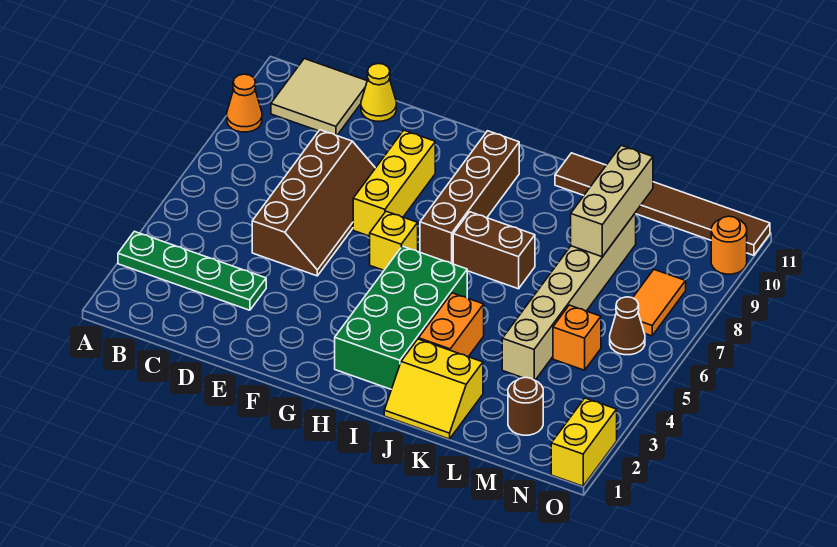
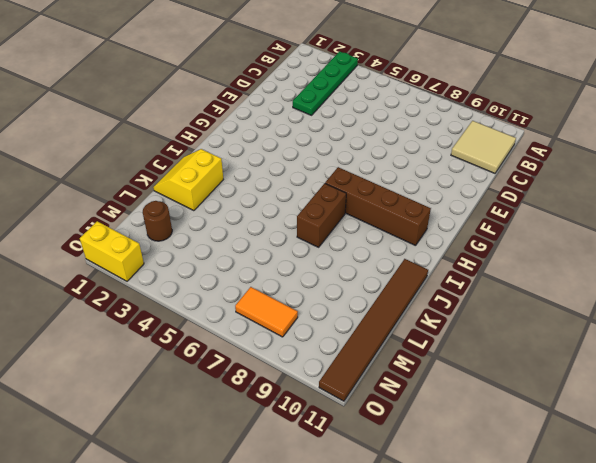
none -> orange cone A9 level 1
none -> brown slope D5:E8 level 1 top D
none -> yellow cone D11 level 1

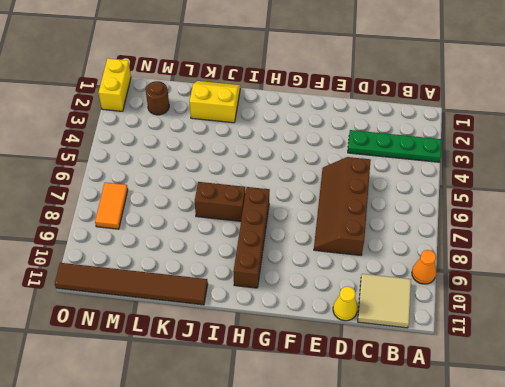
none -> yellow brick F7:F9 level 1
none -> yellow brick G6 level 1
none -> green brick H2:I5 level 1

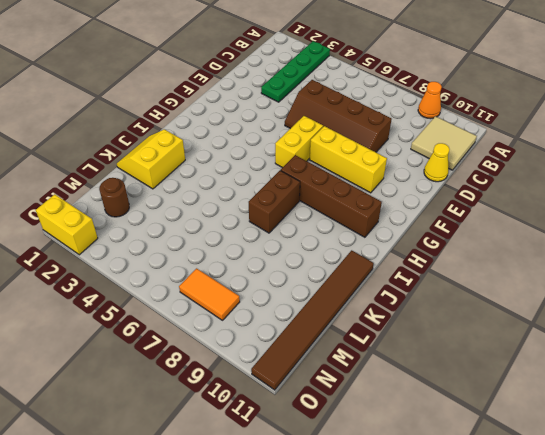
yellow brick F6:G6 level 1 -> yellow brick G6 level 1
none -> green brick H2:I5 level 1
none -> orange brick J3:J4 level 1
none -> tan brick L4:L9 level 1

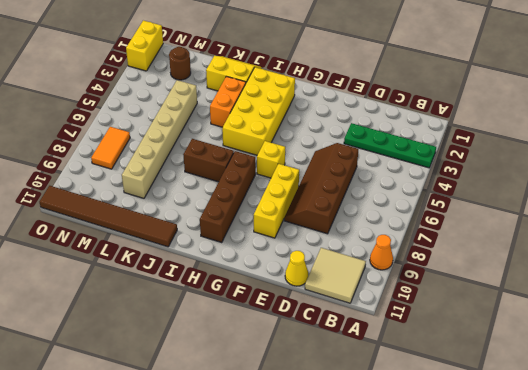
yellow brick H2:I5 level 1 -> green brick H2:I5 level 1
none -> orange brick M5 level 1
none -> brown cone N6 level 1
none -> orange round brick O10 level 1

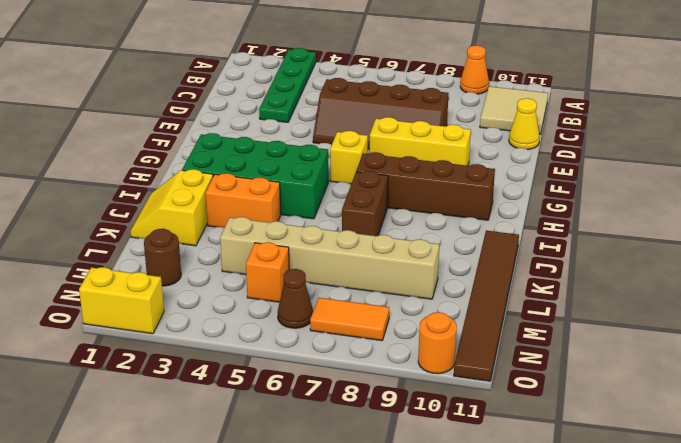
none -> tan brick L8:L10 level 2

